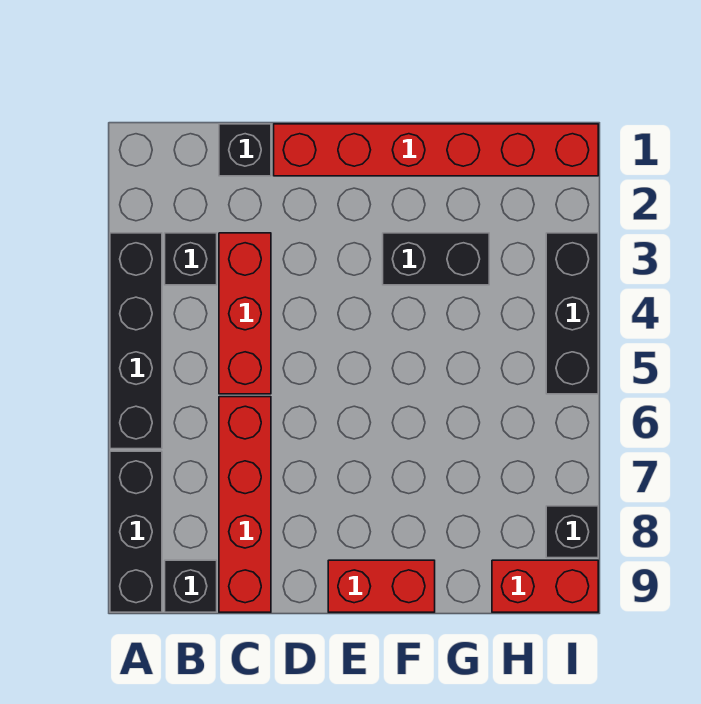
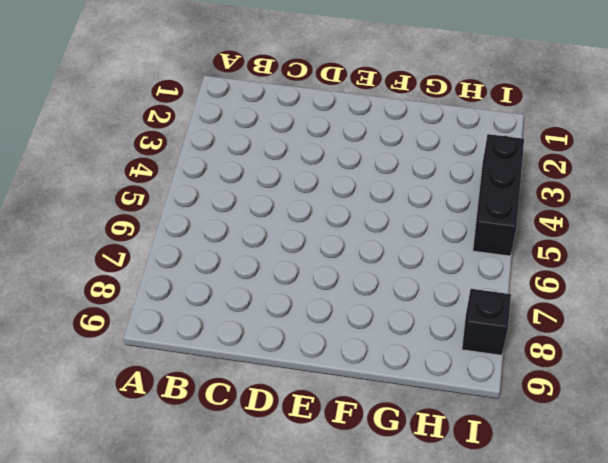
none -> black brick A3:A6 level 1
none -> black brick A7:A9 level 1
none -> black brick B3 level 1

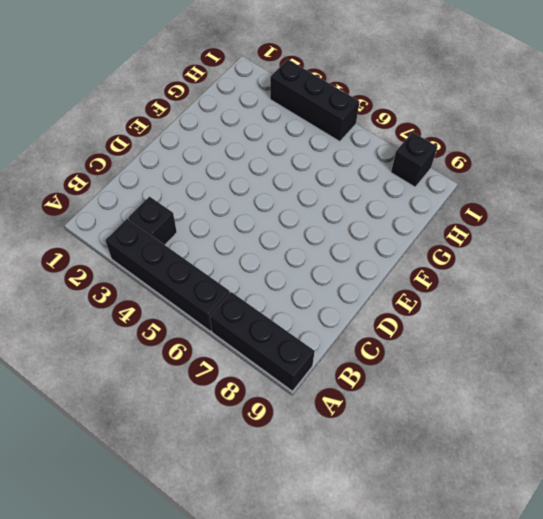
none -> black brick B9 level 1
none -> black brick C1 level 1
none -> red brick C3:C5 level 1

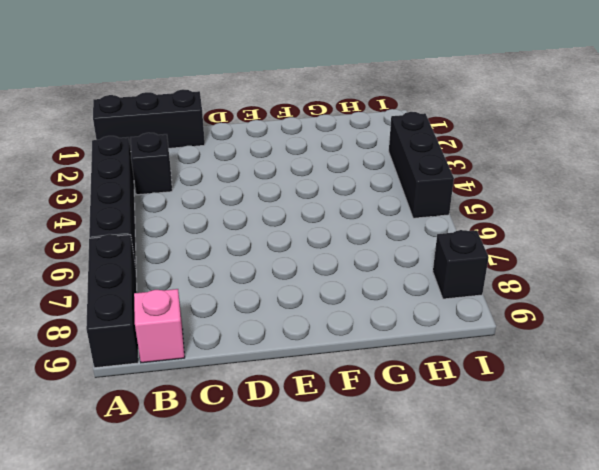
black brick A1:C1 level 1 -> black brick C1 level 1
pink brick B9 level 1 -> black brick B9 level 1
none -> red brick C3:C5 level 1
none -> red brick C6:C9 level 1
none -> red brick D1:I1 level 1

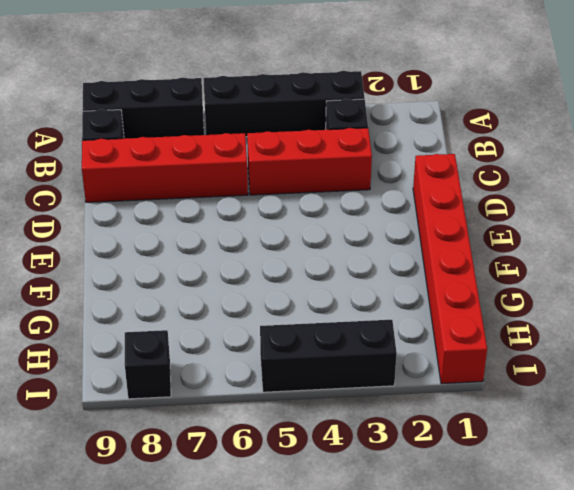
none -> black brick C1 level 1
none -> red brick E9:F9 level 1
none -> black brick F3:G3 level 1

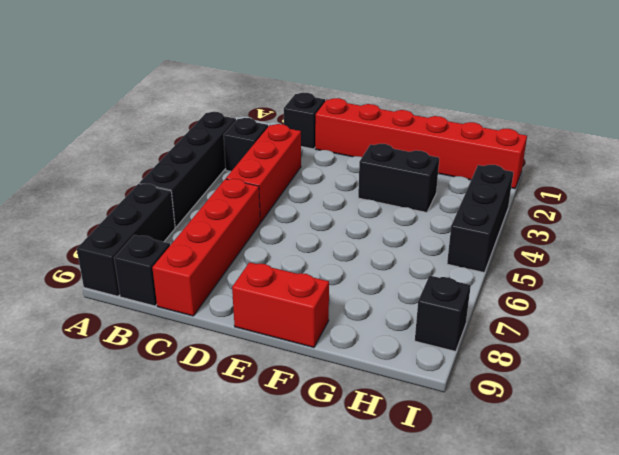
none -> red brick H9:I9 level 1

